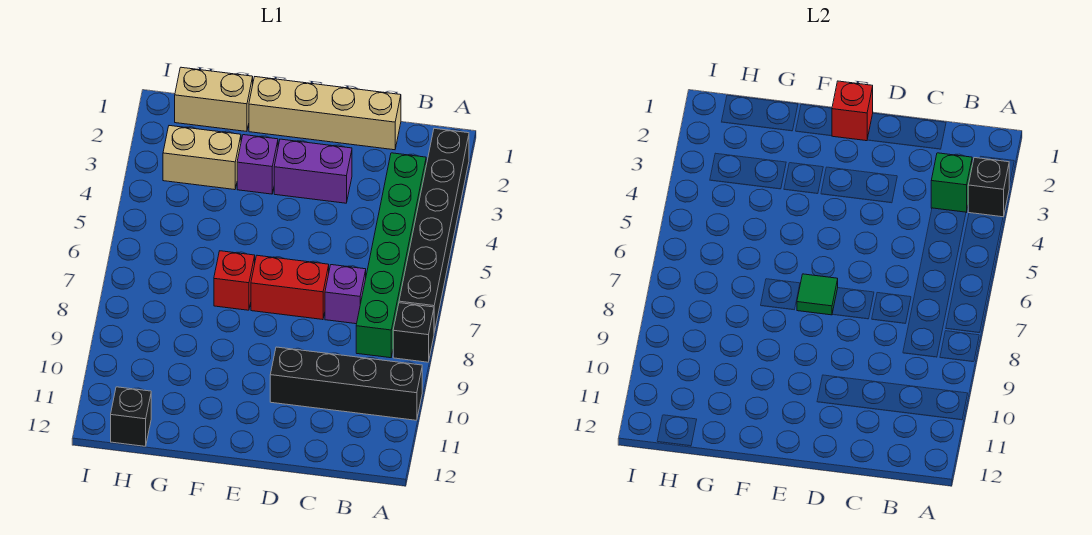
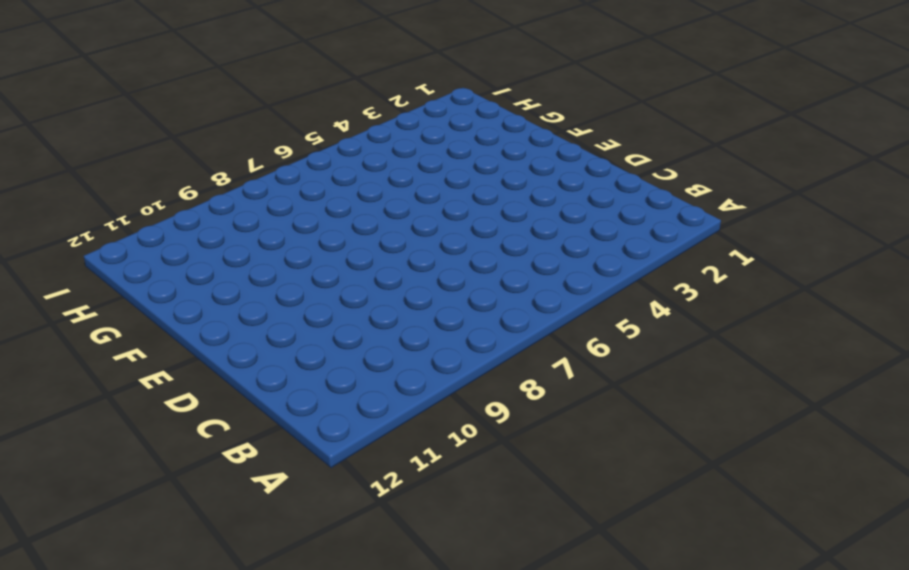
none -> black brick A2:A7 level 1
none -> black brick A8 level 1
none -> black brick A10:D10 level 1

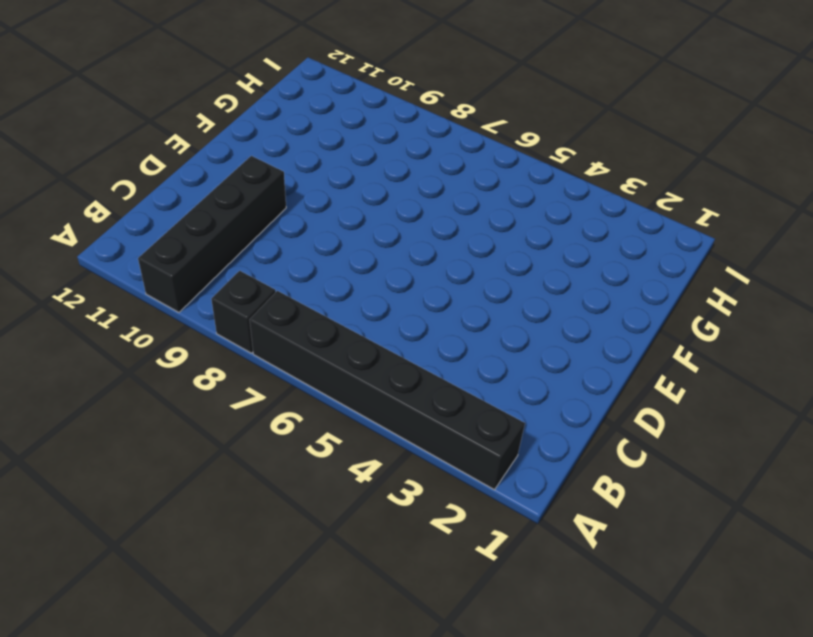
none -> green brick B3:B8 level 1
none -> tan brick C1:F1 level 1
none -> purple brick C7 level 1

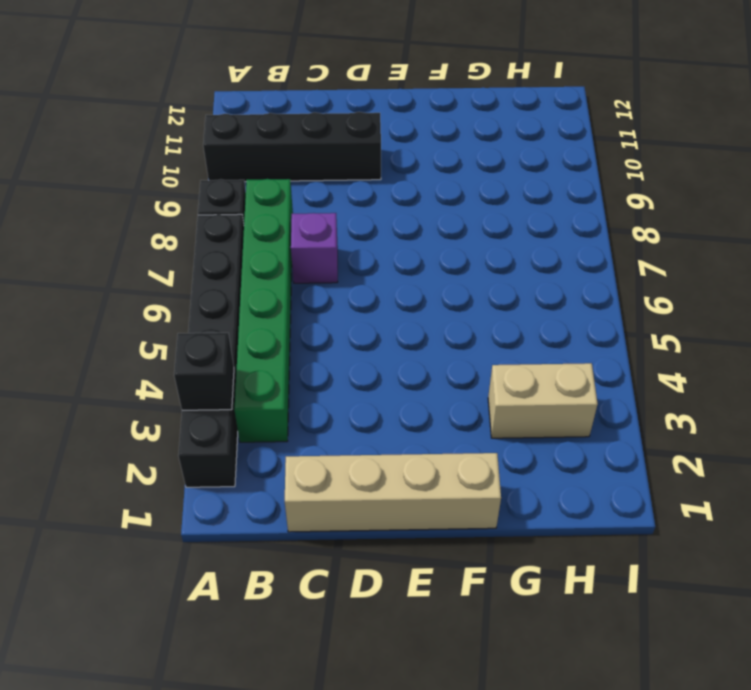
none -> purple brick D3:E3 level 1
none -> red brick D7:E7 level 1
none -> purple brick F3 level 1

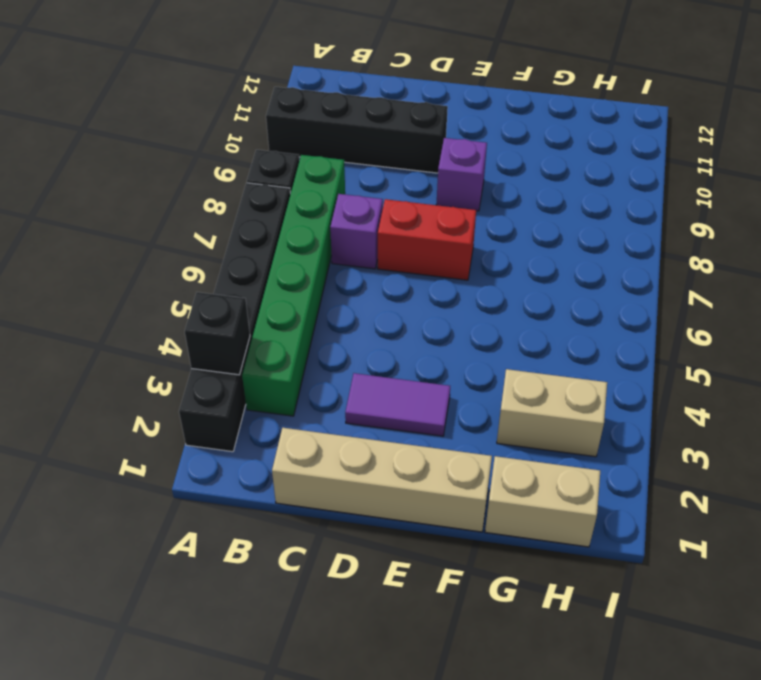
purple tile D3:E3 level 1 -> purple brick D3:E3 level 1
purple brick E9 level 1 -> purple brick F3 level 1
none -> red brick F7 level 1
none -> black brick H12 level 1
none -> green brick B3 level 2

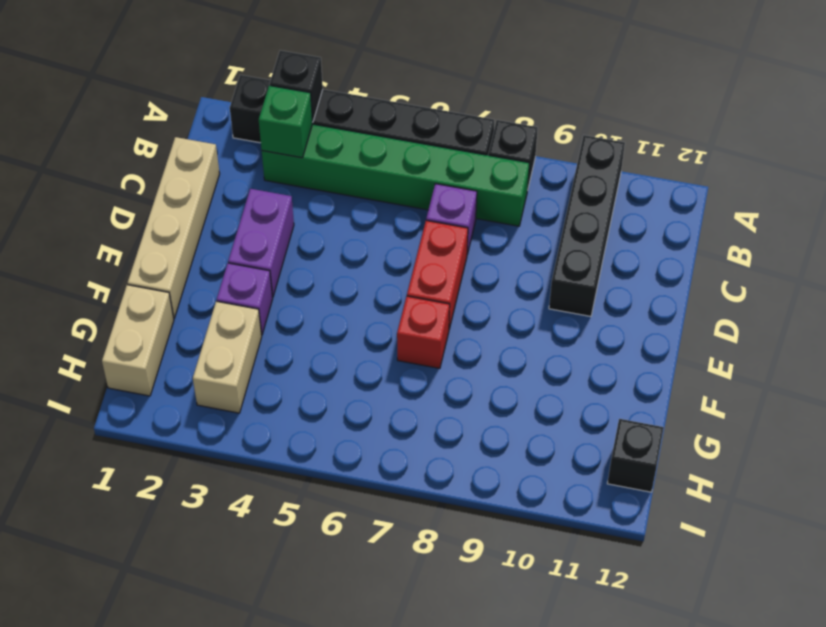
none -> red brick E1 level 2
none -> green tile E7 level 2

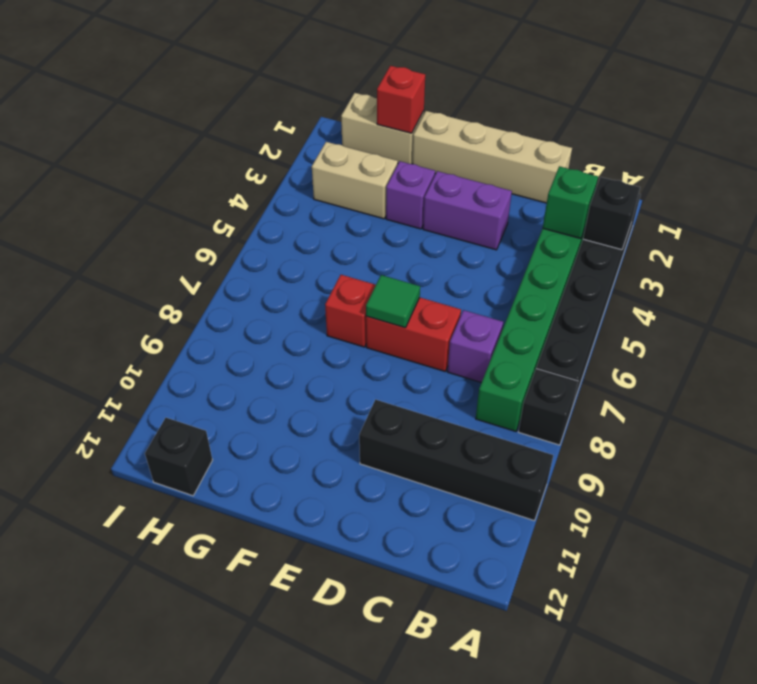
red brick G1 level 2 -> red brick E1 level 2

